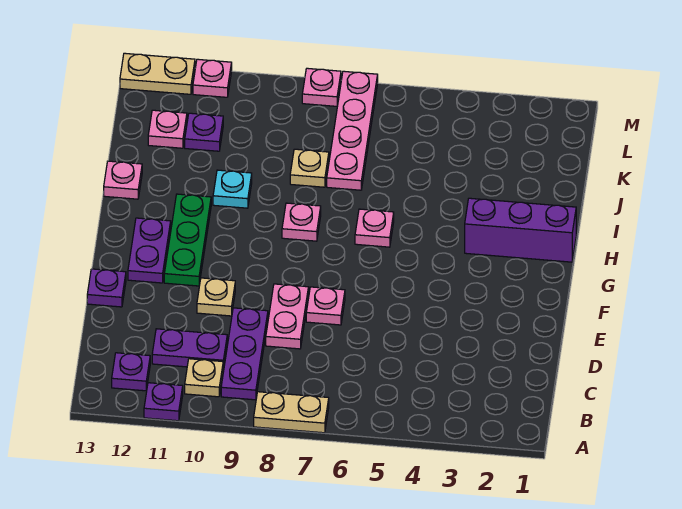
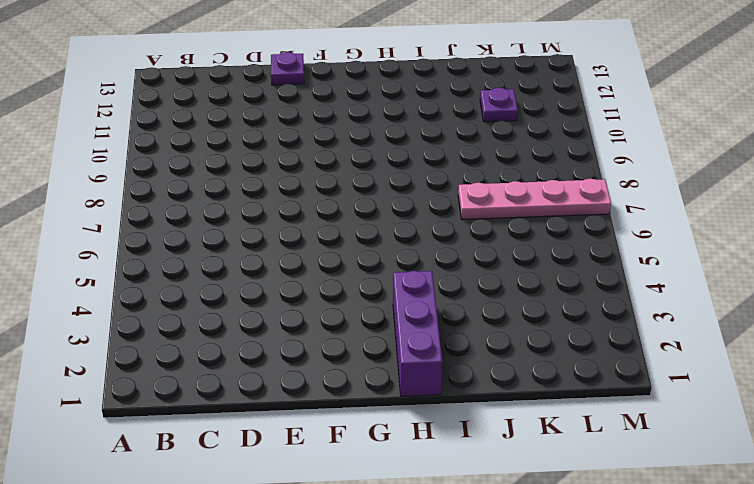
none -> tan plate A7:A8 level 1
none -> purple plate A11 level 1
none -> purple plate B9:D9 level 1

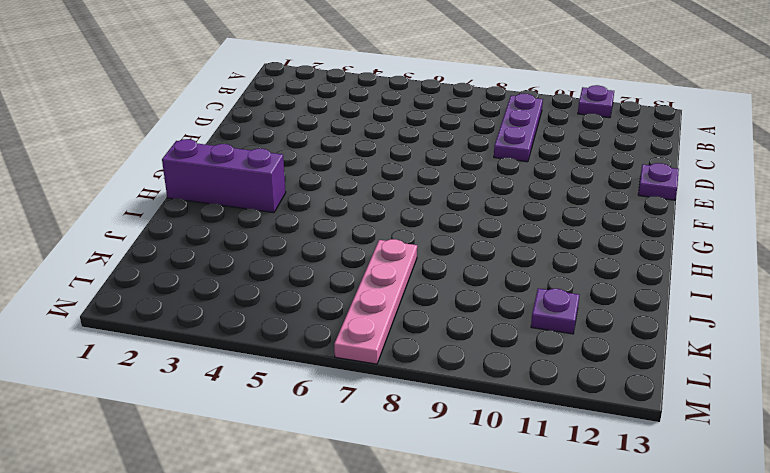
none -> tan plate A7:A8 level 1
none -> tan plate B10 level 1
none -> purple plate B12 level 1

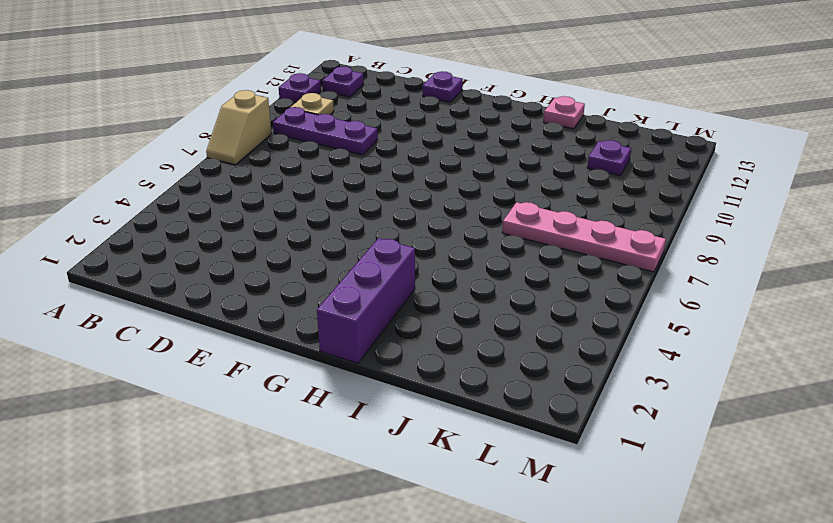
tan slope A7:A8 level 1 top 8 -> tan plate A7:A8 level 1
none -> purple plate C10:C11 level 1
none -> pink plate D8:E8 level 1
none -> pink plate E7 level 1

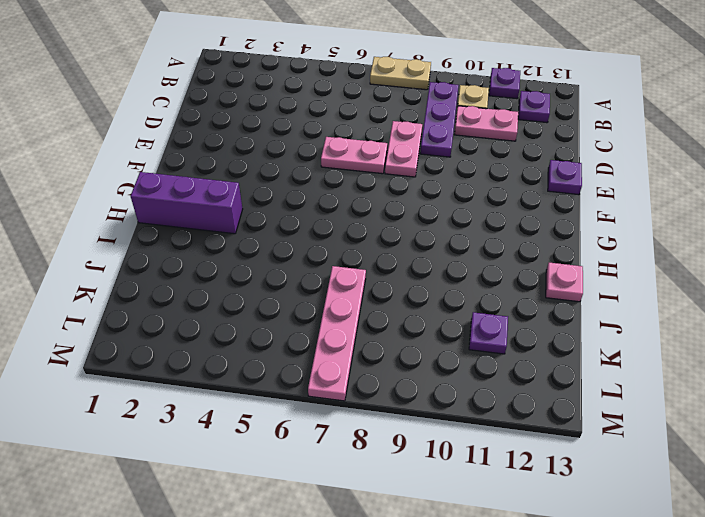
pink plate C10:C11 level 1 -> purple plate C10:C11 level 1
pink plate E6:E7 level 1 -> pink plate E7 level 1
none -> tan plate E10 level 1
none -> green plate F11:H11 level 1
none -> purple plate F12:G12 level 1

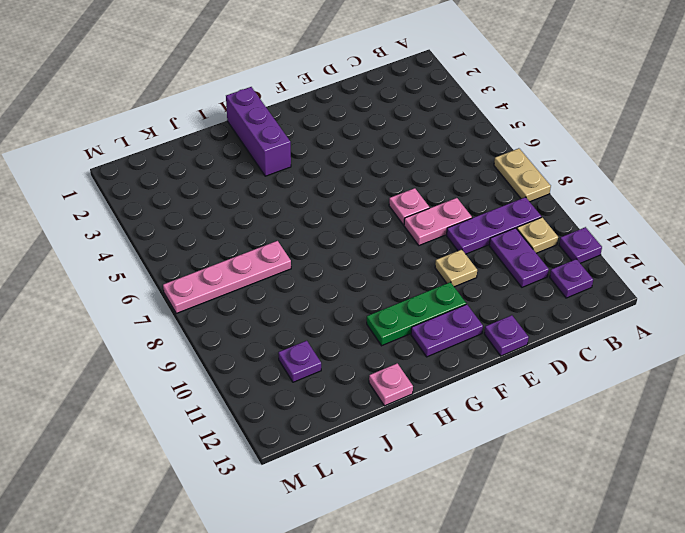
none -> pink plate H6 level 1
none -> pink plate H8 level 1
none -> cyan plate I10 level 1

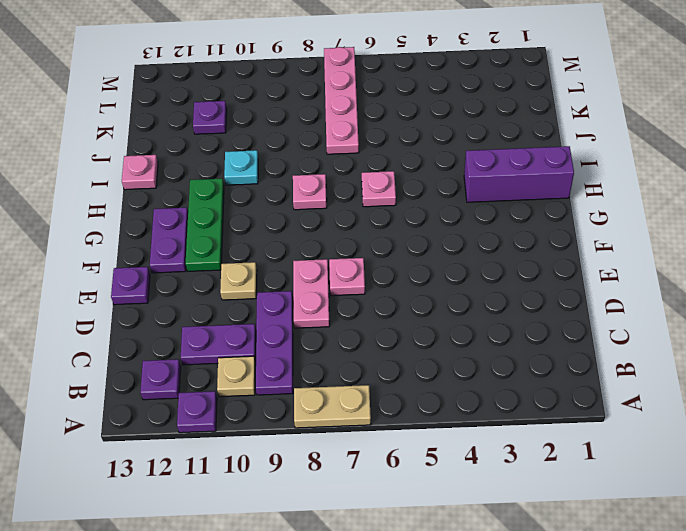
none -> tan plate J8 level 1
none -> pink plate K12 level 1
none -> pink plate M8 level 1

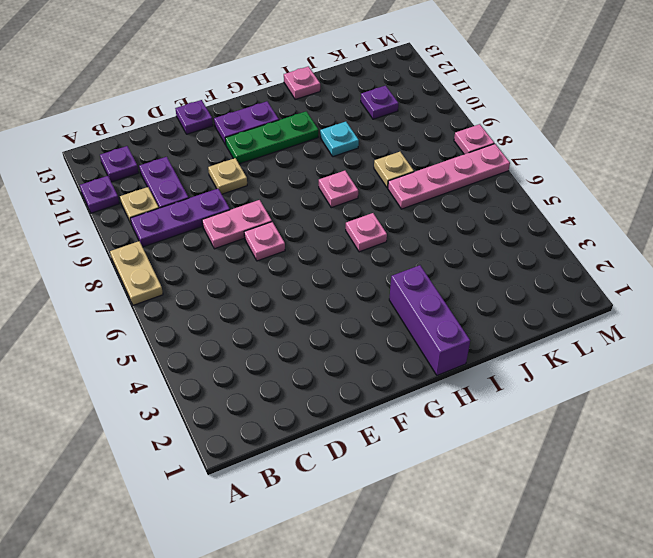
none -> pink plate K12 level 1
none -> pink plate M11 level 1
none -> tan plate M12:M13 level 1

